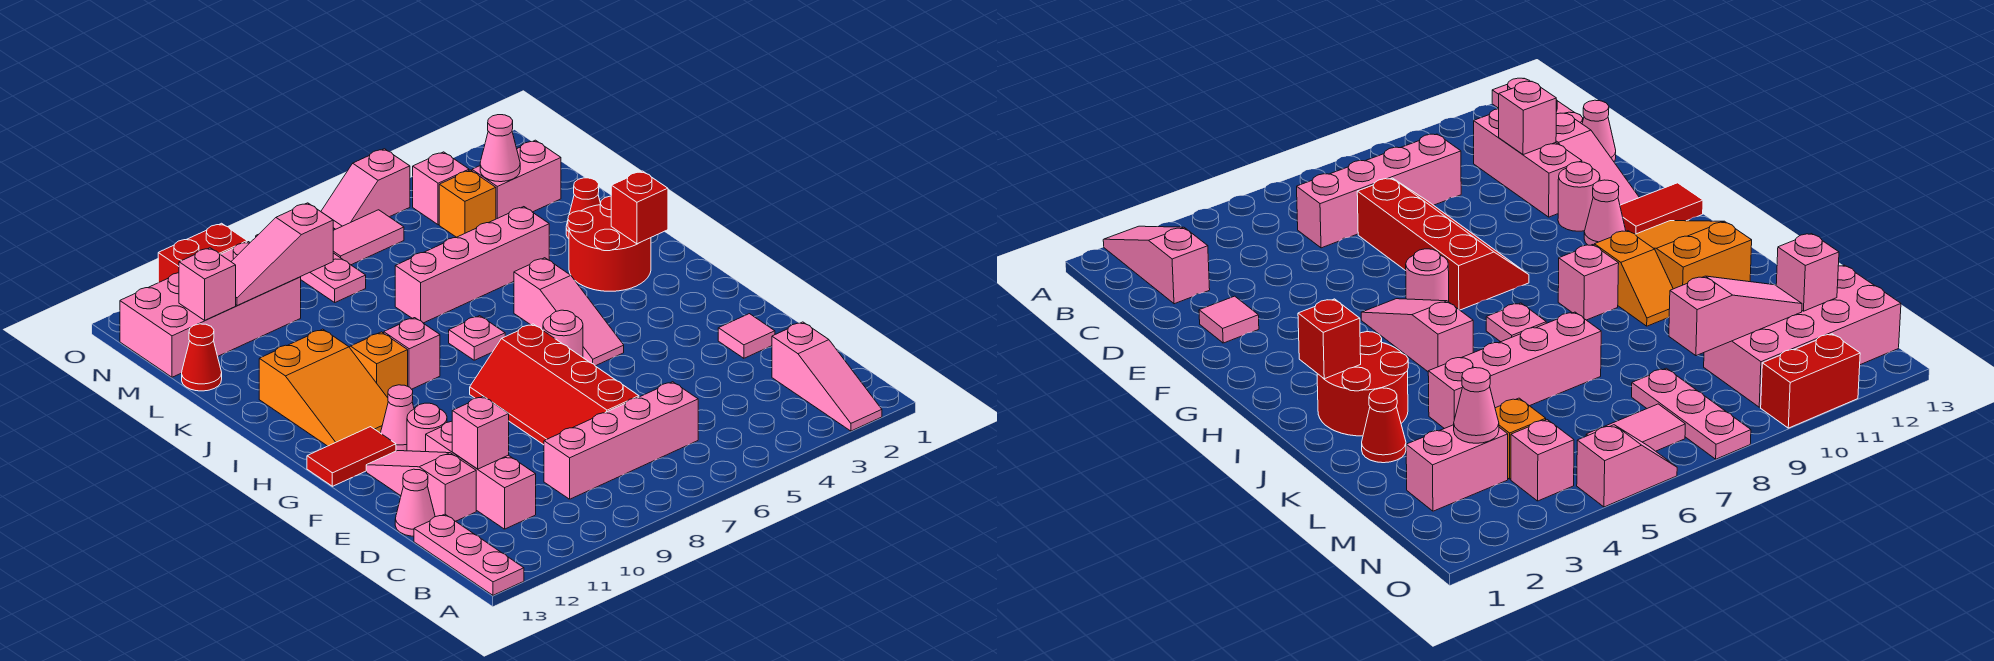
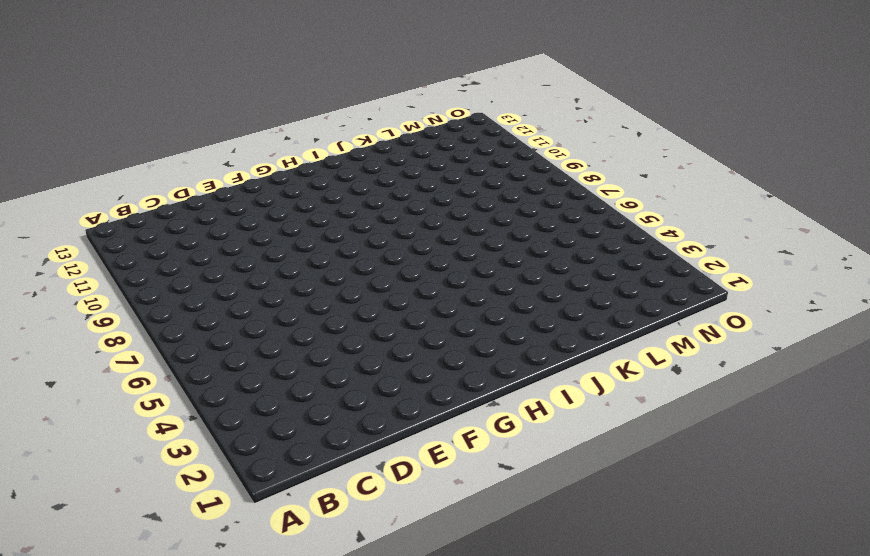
none -> pink slope A2:C2 level 1 top C
none -> pink plate A13:C13 level 1
none -> pink brick C6:C9 level 1
none -> pink brick C11:E11 level 1

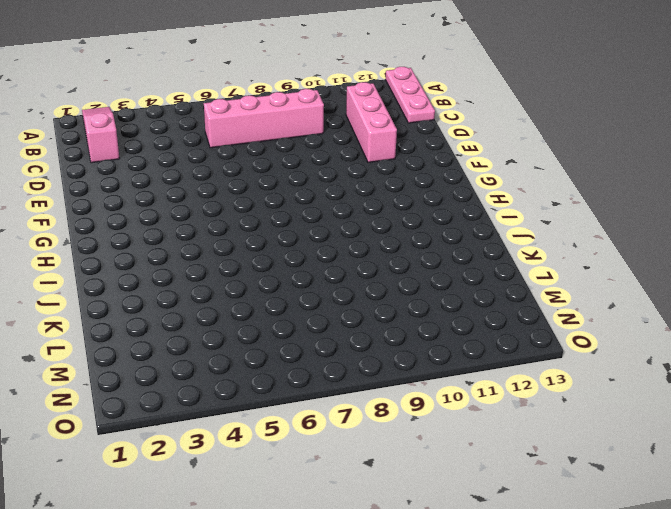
none -> red slope D7:G8 level 1 top 7
none -> pink slope D12:F12 level 1 top D
none -> pink cone D13 level 1
none -> pink tile E2 level 1

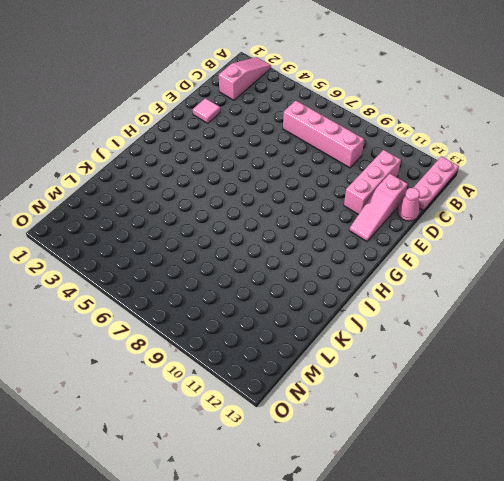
none -> red slope D7:G8 level 1 top 7
none -> pink round brick F11 level 1
none -> pink slope G5:I5 level 1 top I
none -> pink round brick G6 level 1

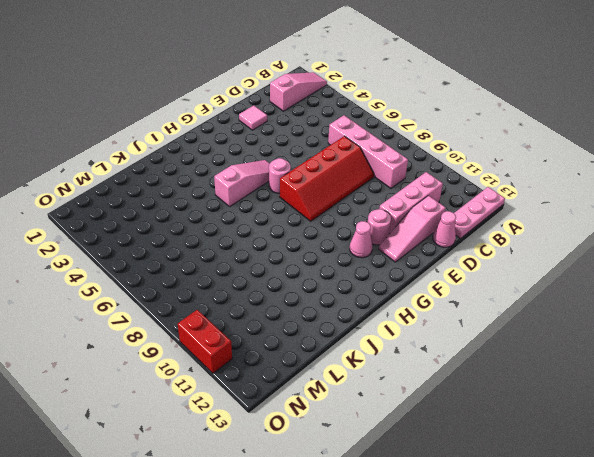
none -> red tile G12:G13 level 1
none -> orange slope H11:J12 level 1 top J
none -> red round brick I2:J3 level 1
none -> pink plate I7 level 1

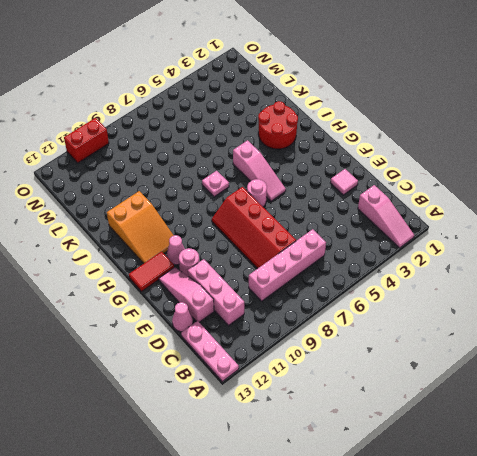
none -> pink brick I9 level 1
none -> orange slope I10:J10 level 1 top I
none -> red cone K2 level 1
none -> pink brick K4:K7 level 1

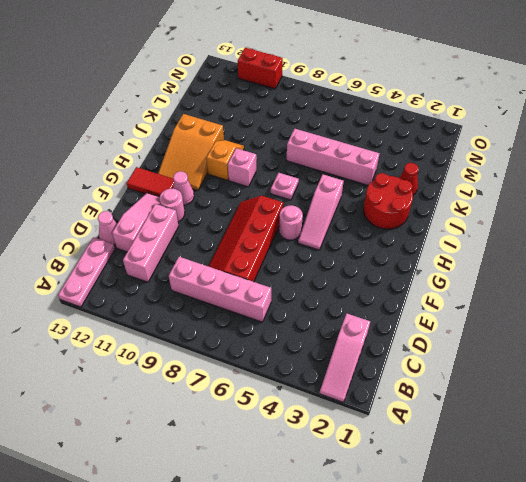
none -> pink tile E2 level 1
none -> red cone L13 level 1
none -> pink brick M2:M3 level 1
none -> orange brick M4 level 1

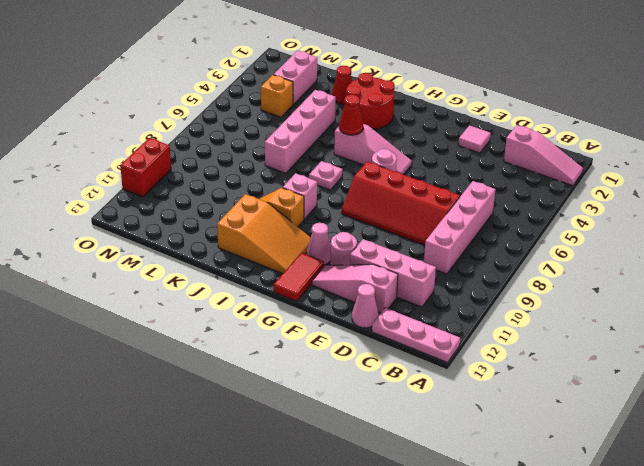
red cone I5 level 2 -> red cone L13 level 1
none -> pink plate M8:O8 level 1
none -> pink brick M10:N13 level 1
none -> pink brick N4 level 1
none -> pink tile N6:N7 level 1

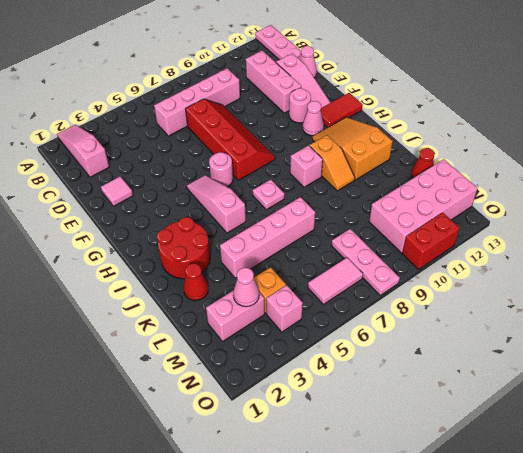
none -> pink slope O5:O6 level 1 top 5
none -> pink brick D11 level 2
none -> red brick I2 level 2
none -> pink slope M9:M11 level 2 top 9

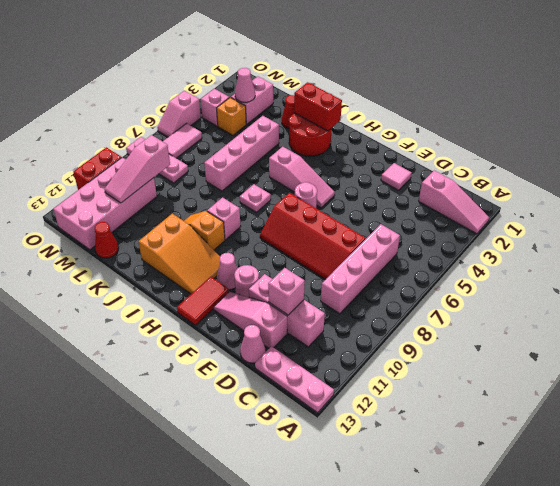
red brick I2:J2 level 2 -> red brick I2 level 2
none -> pink brick M12 level 2

